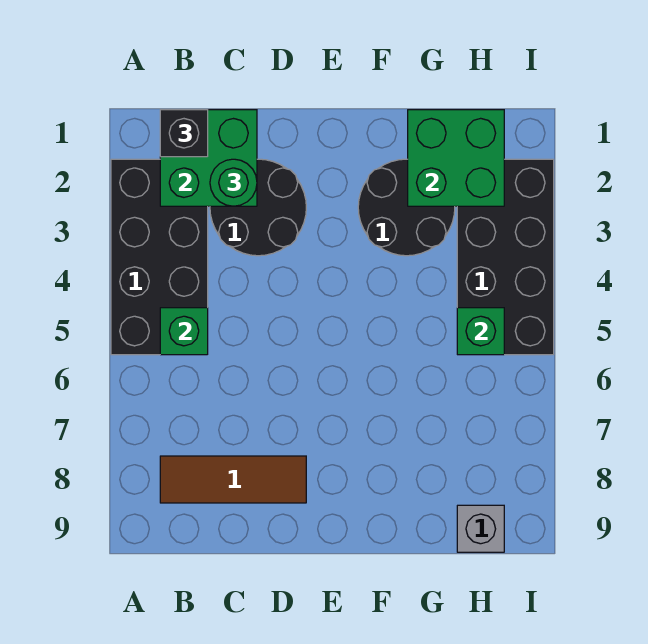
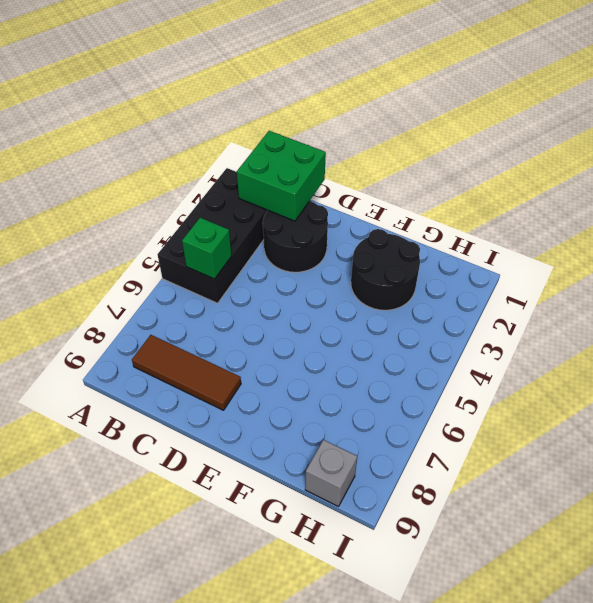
none -> black brick H2:I5 level 1
none -> green brick G1:H2 level 2
none -> green brick H5 level 2

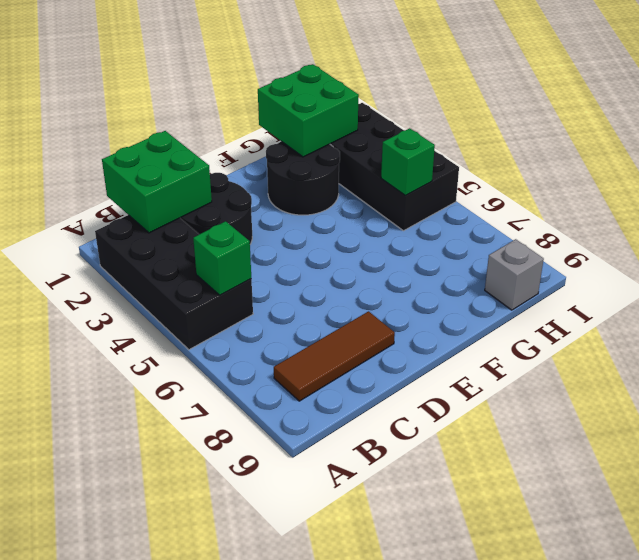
none -> black brick B1 level 3
none -> green round brick C2 level 3

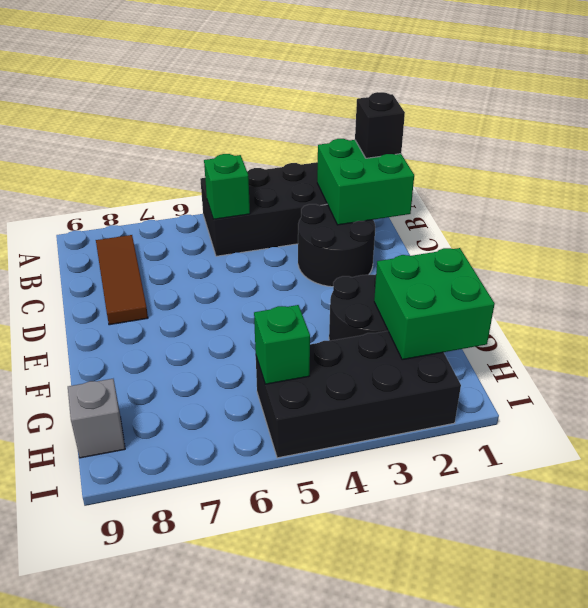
none -> green round brick C2 level 3

